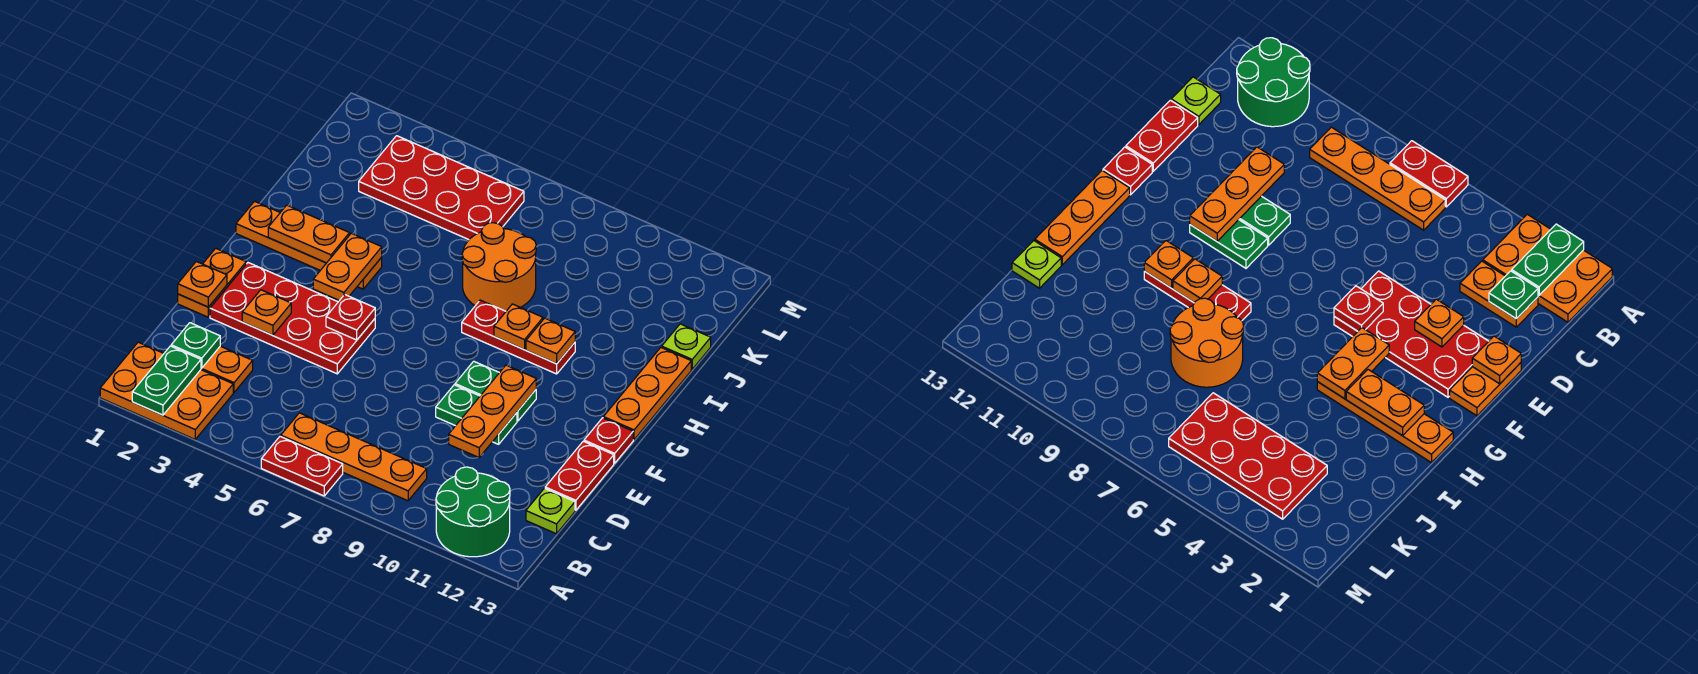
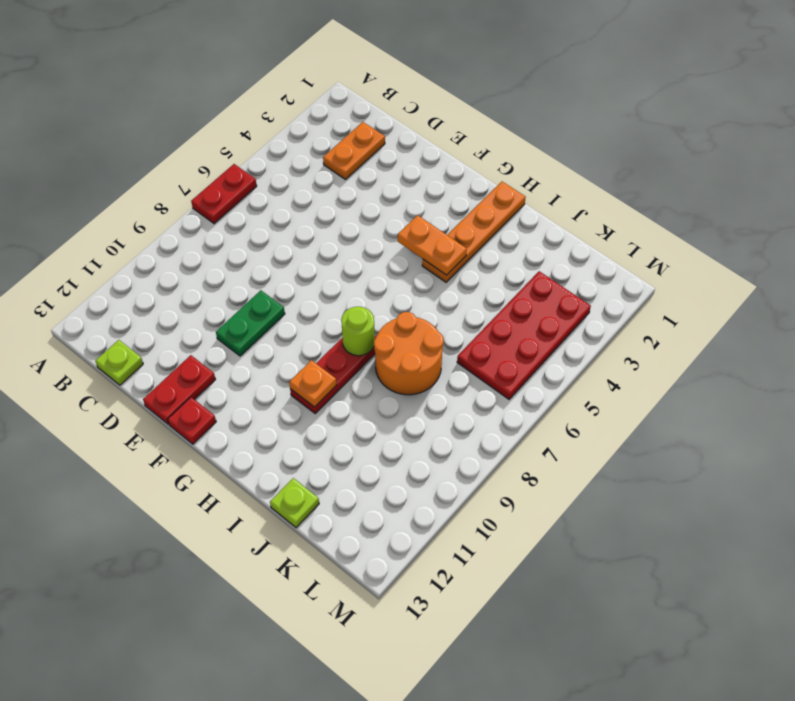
red plate E12:E13 level 1 -> red plate D13:E13 level 1
lime round brick H8 level 2 -> none
none -> orange plate A1:B3 level 1
none -> green round brick A11:B12 level 1
none -> orange plate B6:B9 level 1

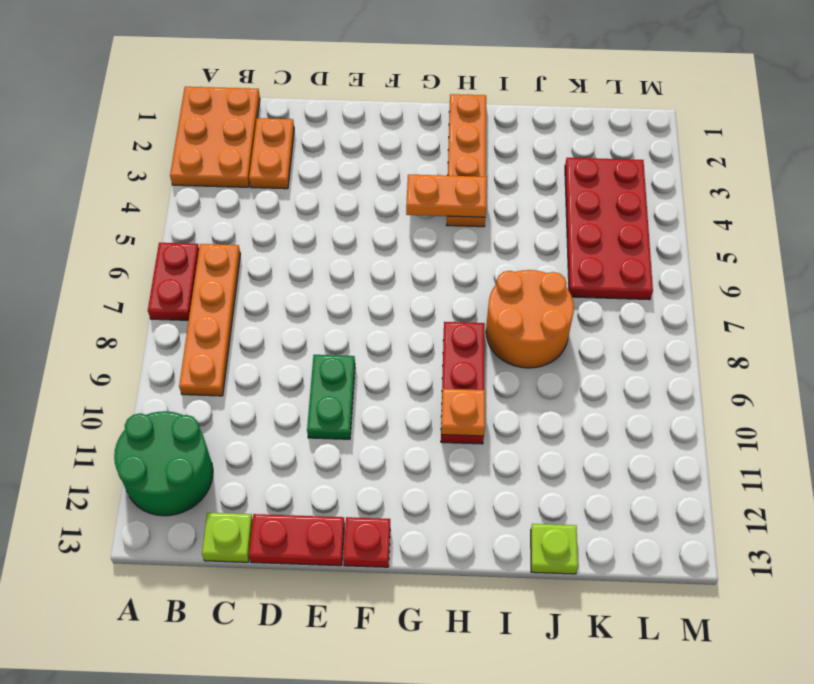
none -> orange plate E1:F1 level 1
none -> red plate E2:F5 level 1
none -> green plate F9:F10 level 1

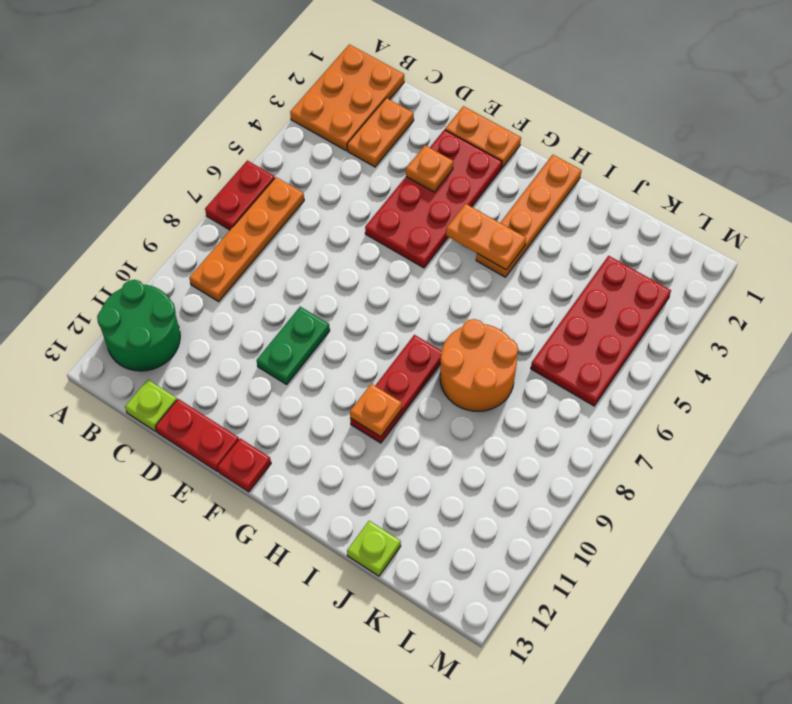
none -> green plate F9:F10 level 1
none -> orange plate G13:I13 level 1
none -> green plate A2:B2 level 2

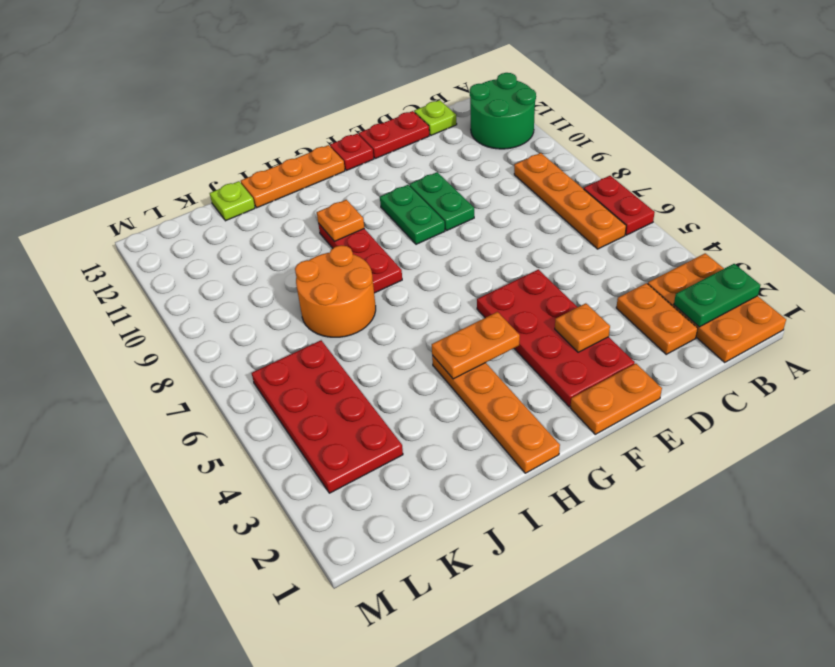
none -> green plate C2 level 2
none -> orange plate D10:F10 level 2
none -> orange plate E1 level 2

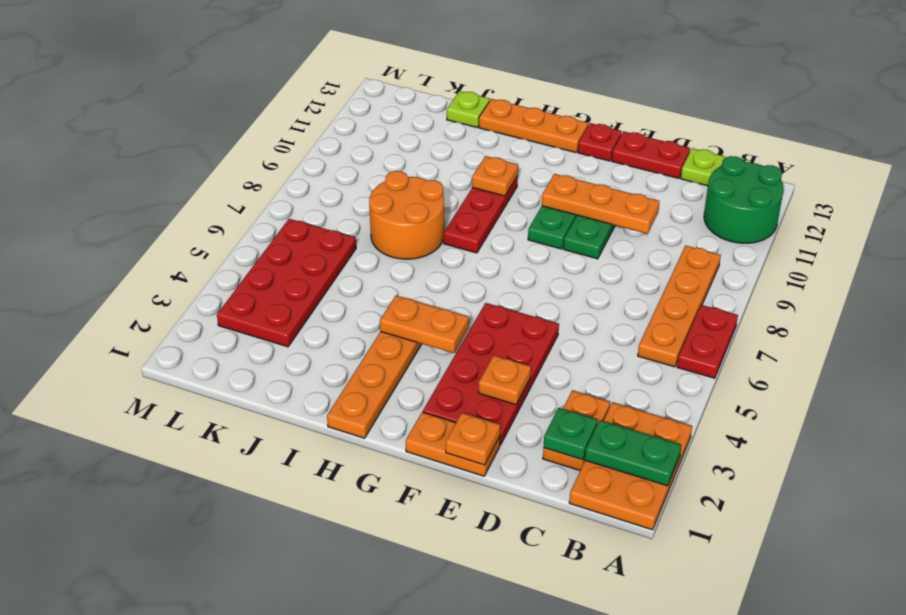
none -> red plate F5 level 2
none -> orange plate H2:H3 level 2
none -> orange plate H9 level 2

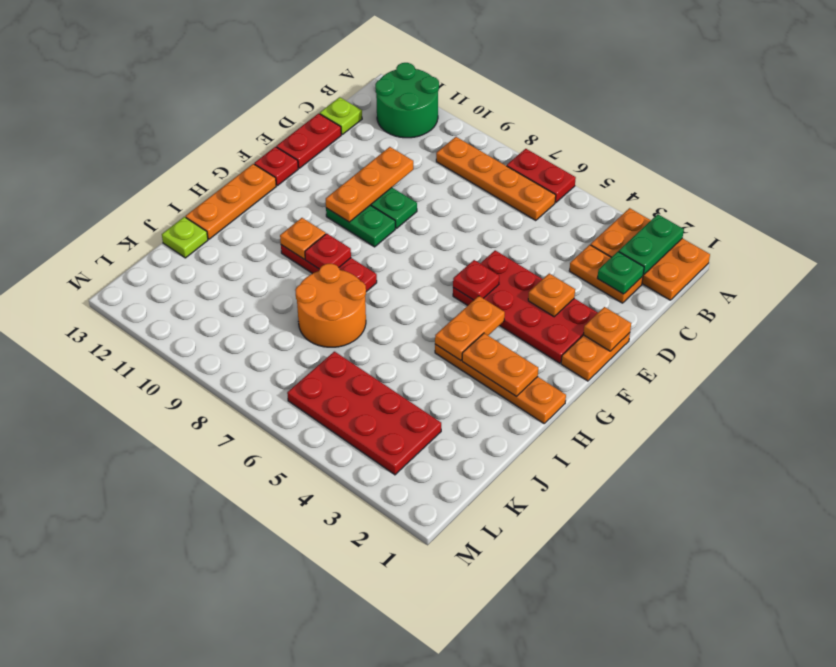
red plate H9 level 2 -> orange plate H9 level 2

